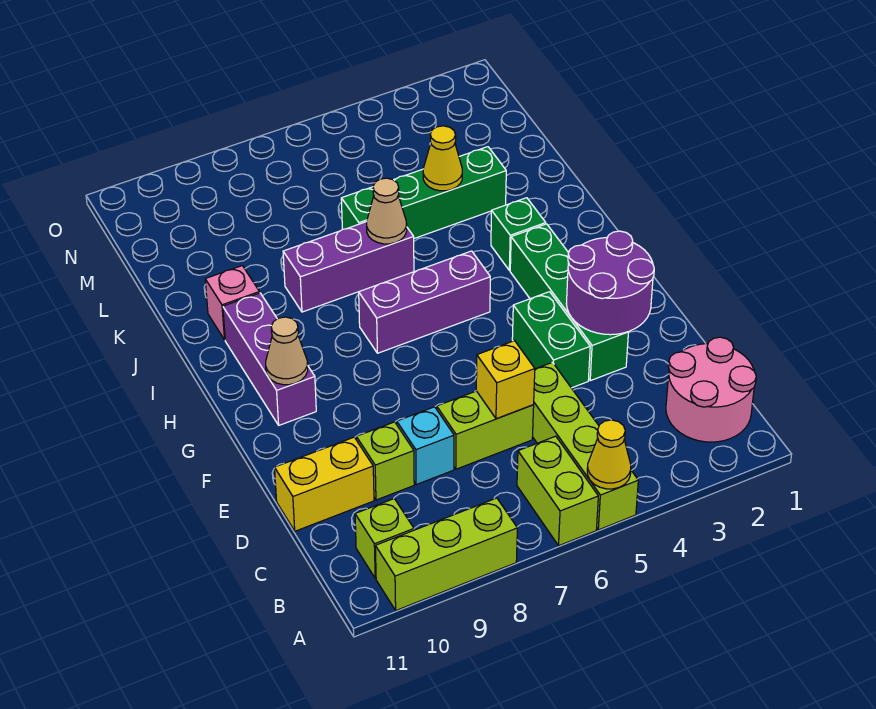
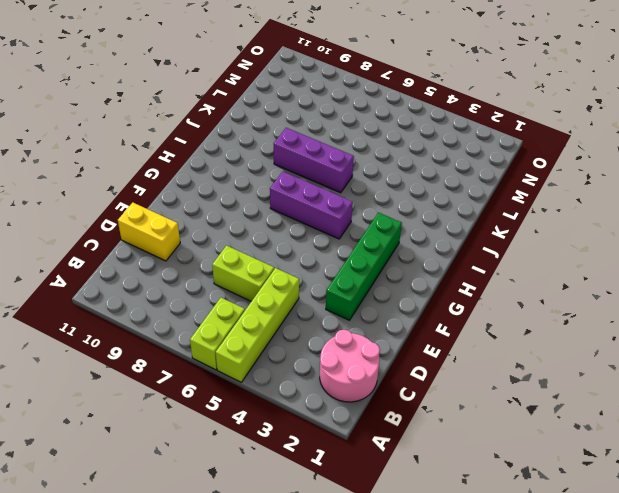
none -> lime brick A8:A10 level 1
none -> lime brick B10 level 1
none -> cyan brick D8 level 1

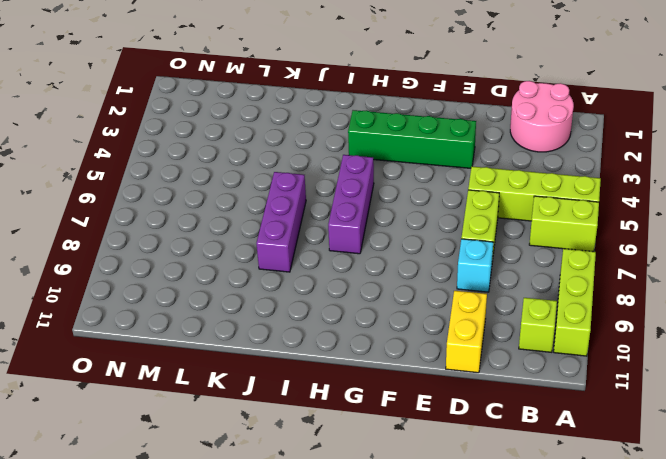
none -> lime brick D9 level 1
none -> green brick E4:F4 level 1
none -> purple brick G10:I10 level 1

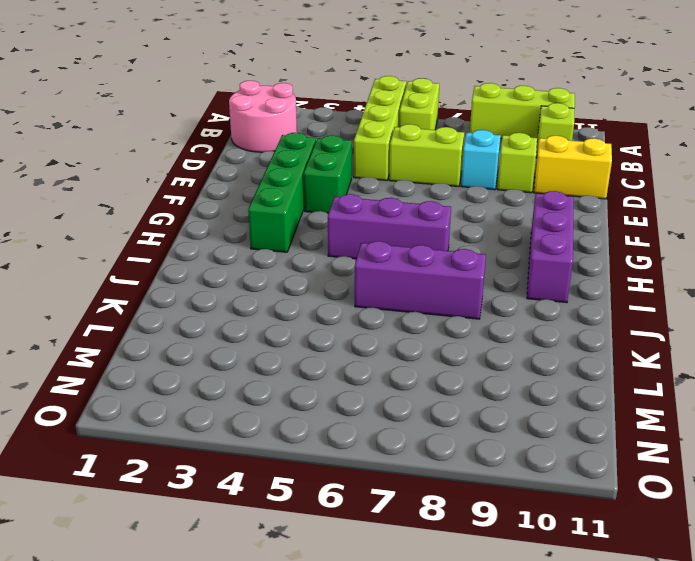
none -> green brick I3 level 1
none -> pink brick J10 level 1
none -> green brick K3:K6 level 1

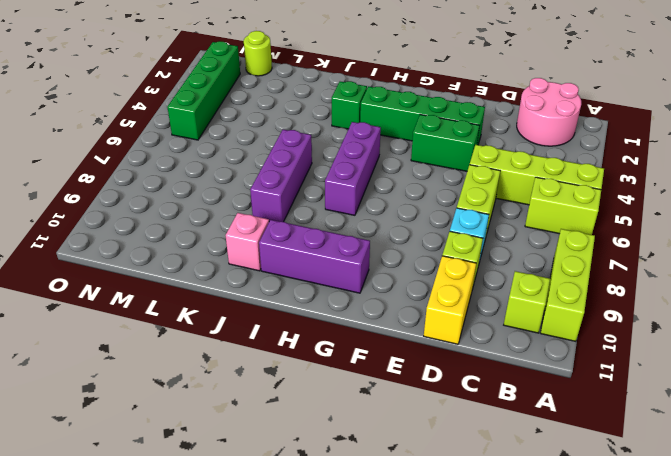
lime round brick M1 level 1 -> none
green brick N2:N5 level 1 -> green brick K3:K6 level 1
none -> yellow cone A5 level 2
none -> yellow brick D6 level 2
none -> purple round brick E2:F3 level 2

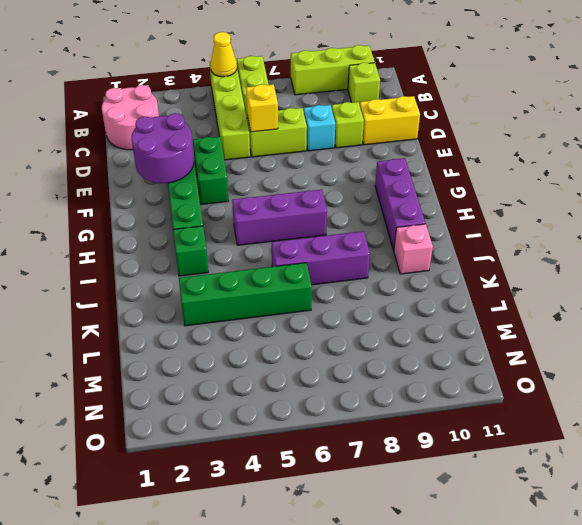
none -> tan cone G10 level 2
none -> tan cone J6 level 2
none -> yellow cone K4 level 2

